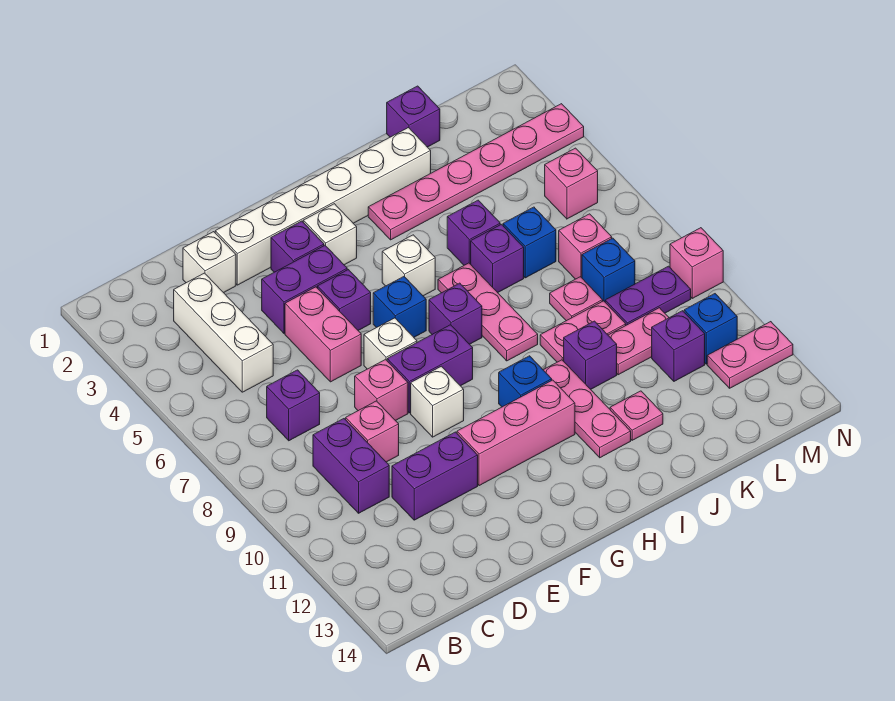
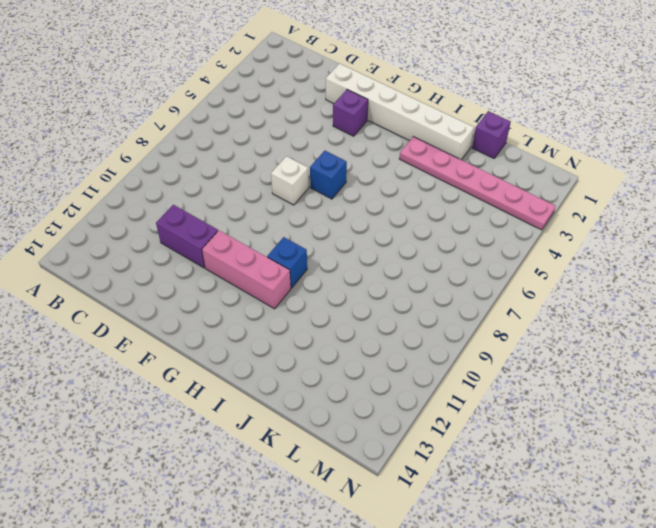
none -> white brick C3:C5 level 1
none -> purple brick C7 level 1
none -> purple brick C9:C10 level 1
none -> white brick D2 level 1

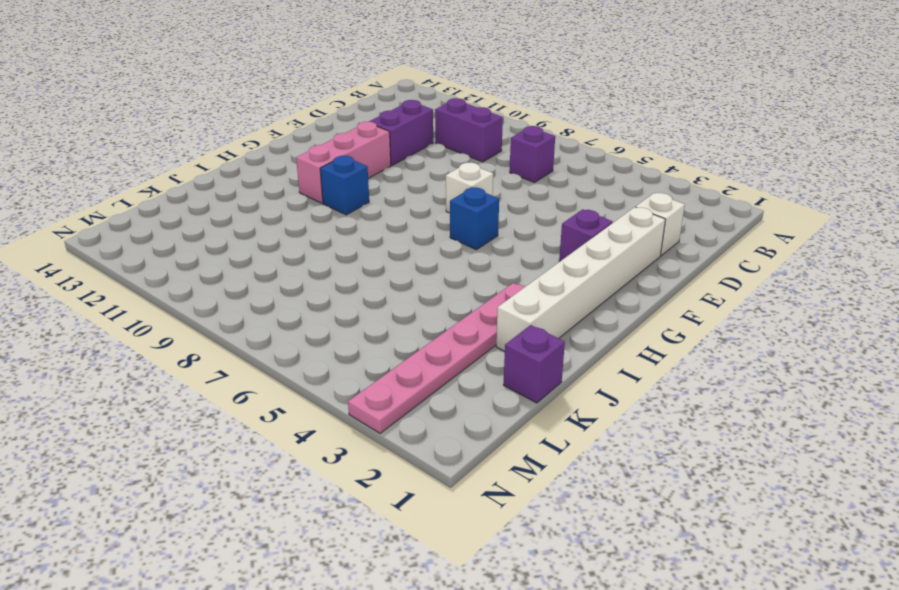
none -> white brick C3:C5 level 1
none -> pink brick D9 level 1
none -> purple brick E4:F4 level 1
none -> pink brick E5:E6 level 1

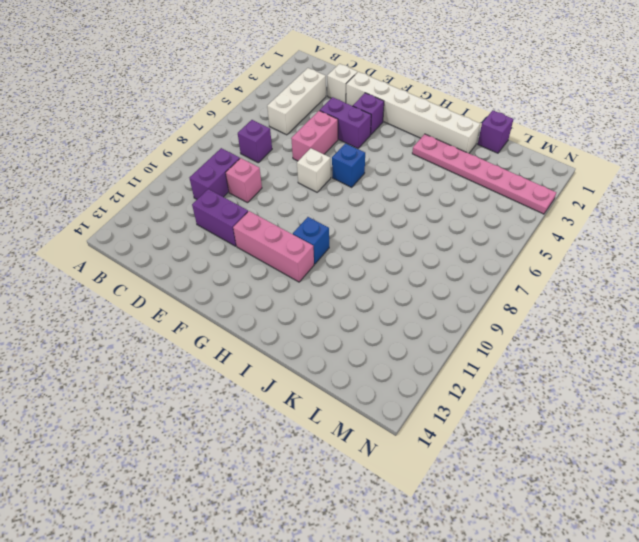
none -> pink brick E8 level 1
none -> purple brick F5 level 1
none -> purple brick F8:G8 level 1
none -> white brick F9 level 1

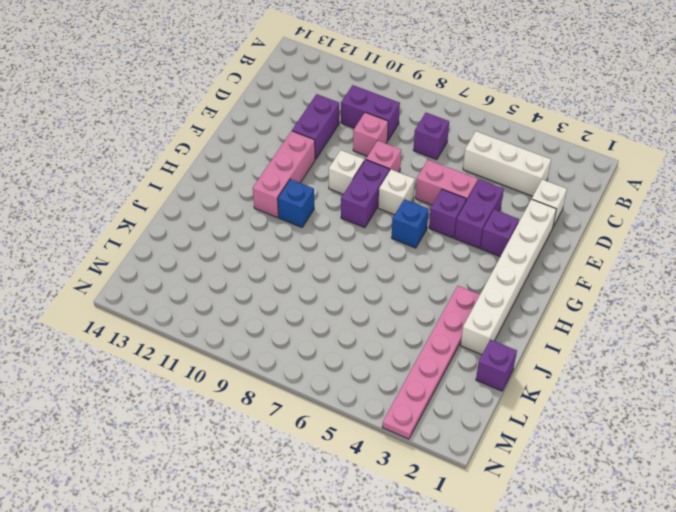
none -> white brick G3 level 1
none -> white brick H5 level 1
none -> purple brick H7 level 1
none -> pink plate I6:I8 level 1

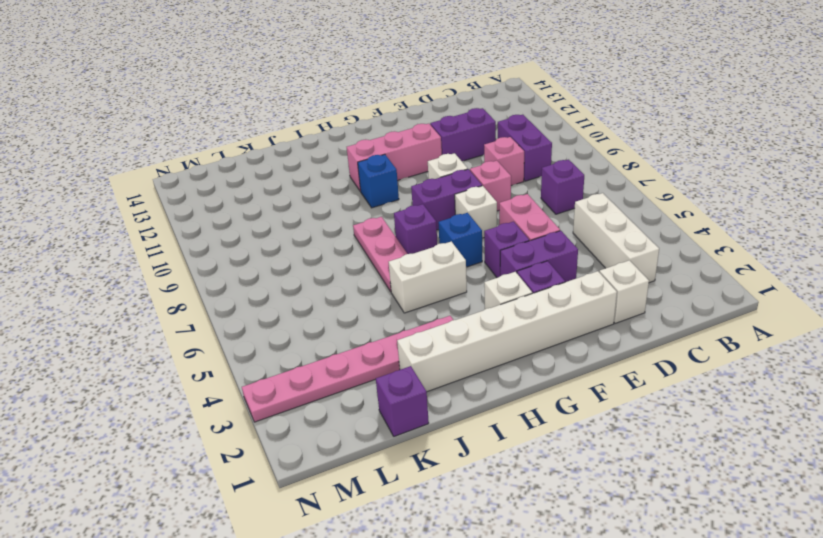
white brick H5:I5 level 1 -> white brick H5 level 1
none -> pink plate I10:I12 level 1
none -> purple brick J5 level 1
none -> purple brick J6 level 1
none -> pink plate J9:K9 level 1

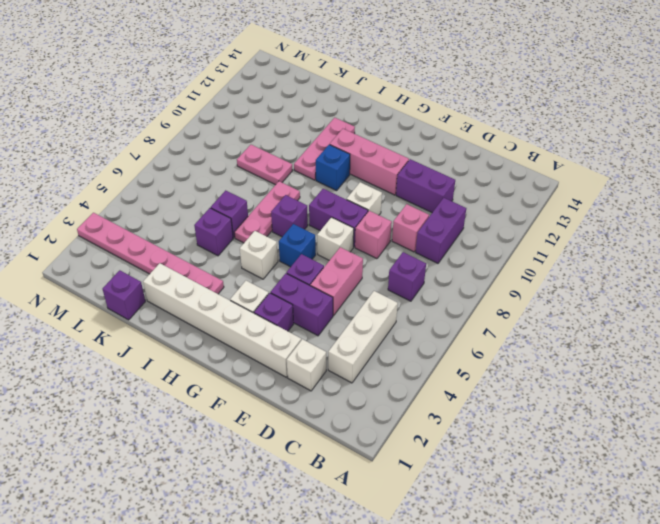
none -> purple brick J10 level 1
none -> pink plate J12 level 1
none -> blue brick K6 level 1
none -> pink plate K8 level 1

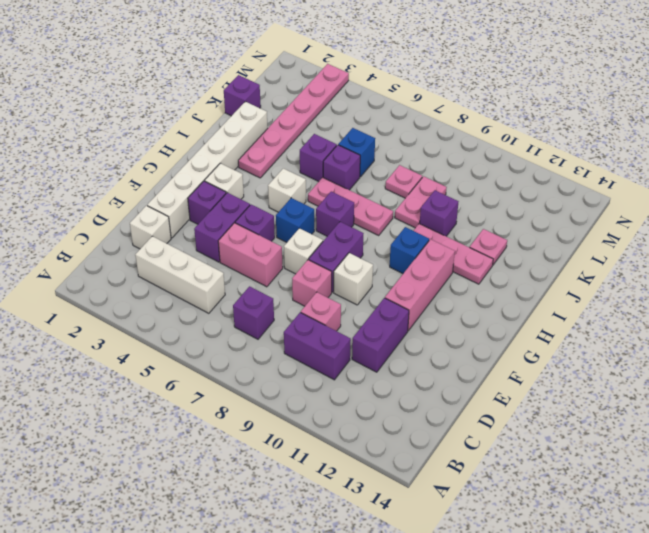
none -> pink plate K10:L10 level 1
none -> pink brick L7 level 1
none -> blue brick L8 level 1
none -> purple plate L9:M9 level 1

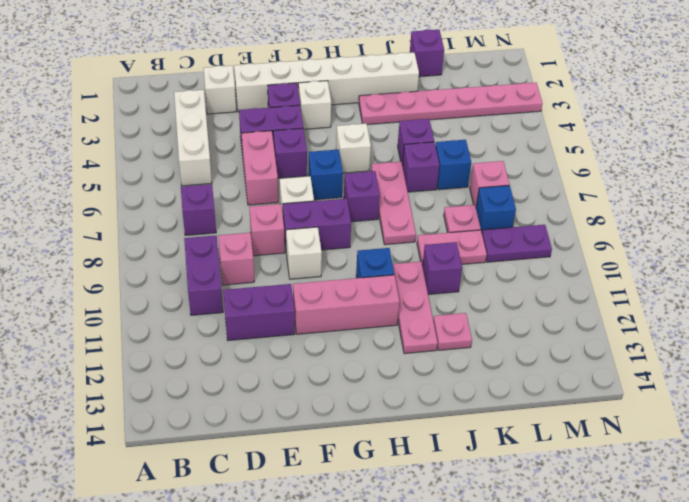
none -> pink plate K10:L10 level 1
none -> purple brick L11 level 1
none -> pink brick M5 level 1
none -> blue brick M11 level 1

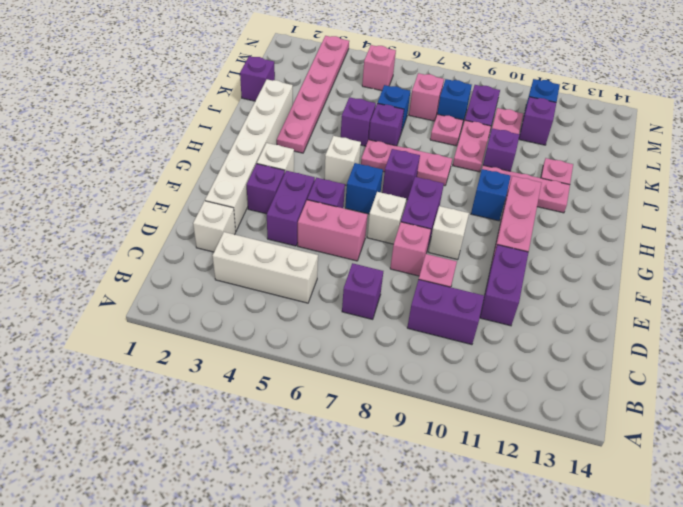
none -> pink plate M12:N12 level 1
none -> pink brick N9 level 1

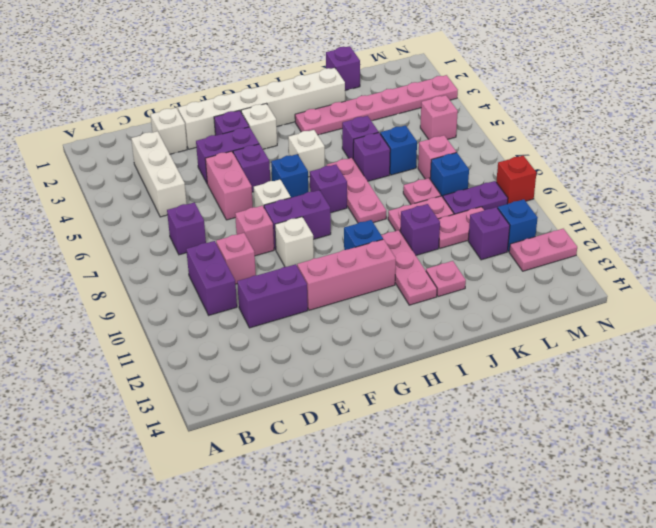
red brick N9 level 1 -> pink brick N9 level 1

